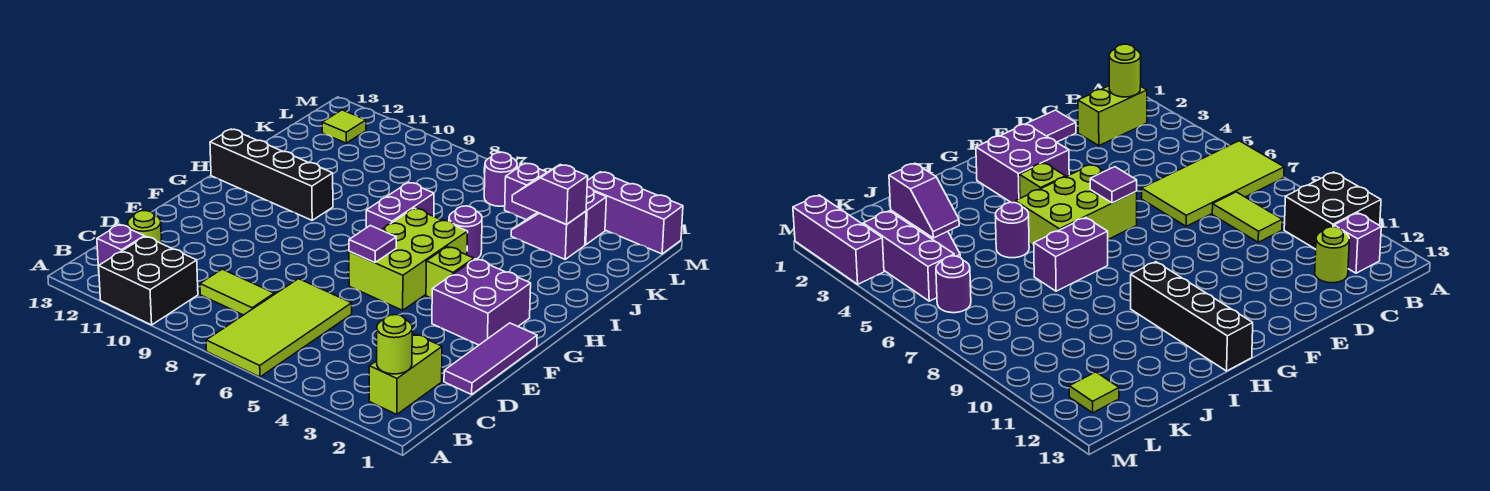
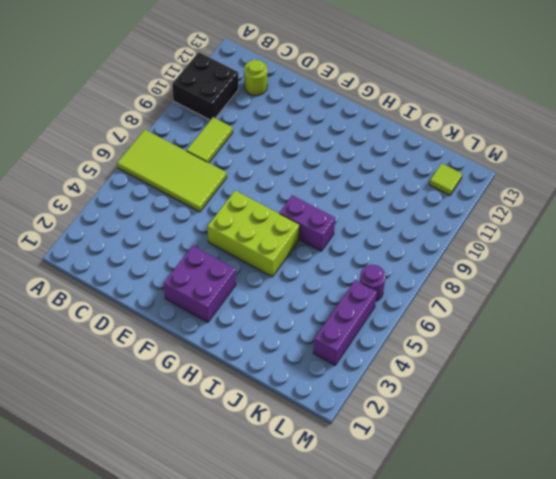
none -> lime brick B2:C2 level 1
none -> purple brick B12 level 1
none -> purple tile D1:F1 level 1

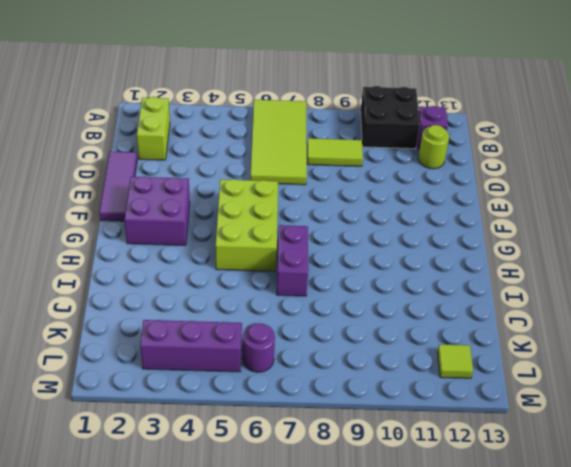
none -> lime brick G4 level 1
none -> black brick H10:H13 level 1
none -> purple round brick I5 level 1

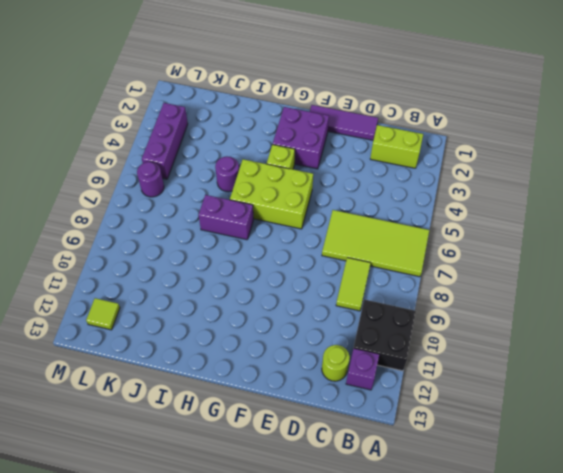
none -> black brick H10:H13 level 1
none -> purple slope K3:K4 level 1 top 3
none -> purple brick M1:M3 level 1

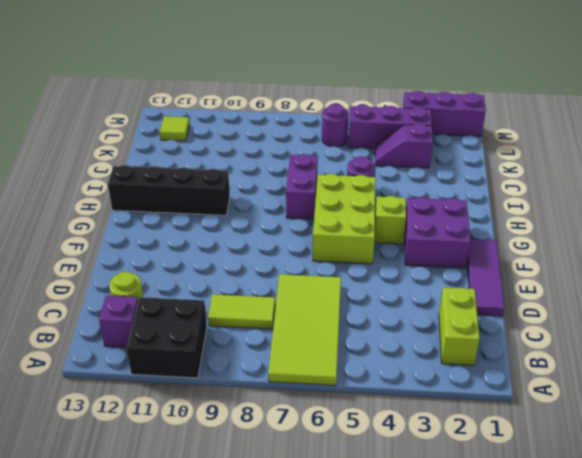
none -> lime round brick B2 level 2
none -> purple tile F6 level 2
none -> purple slope K3:K4 level 2 top 3

